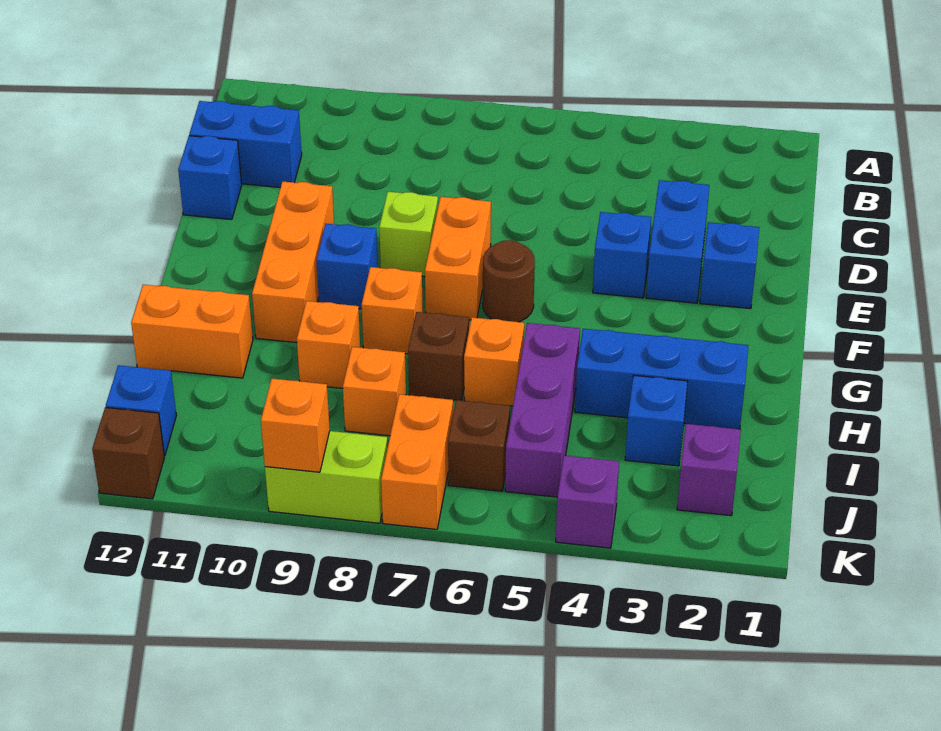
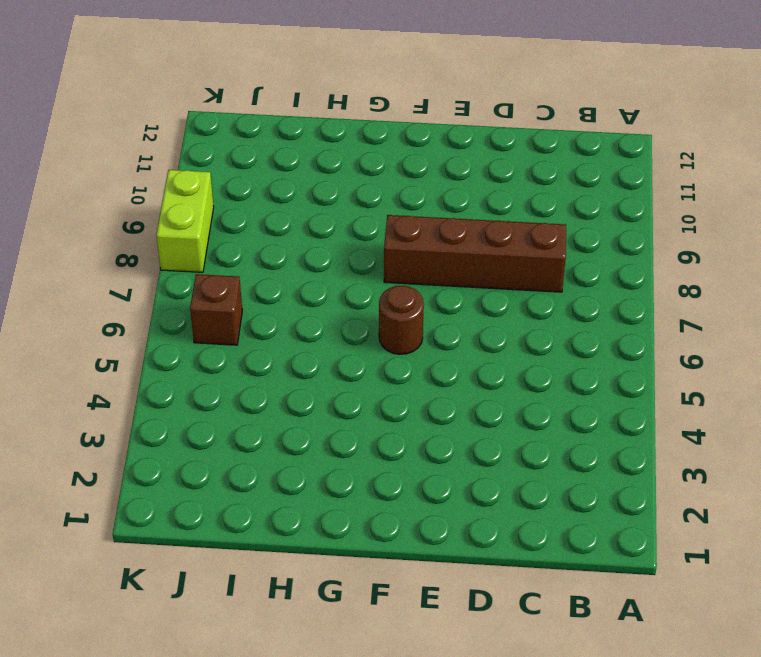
brown brick C8:F8 level 1 -> lime brick E8 level 1
none -> blue brick C11:C12 level 1
none -> blue brick D3:E3 level 1
none -> blue brick D12 level 1

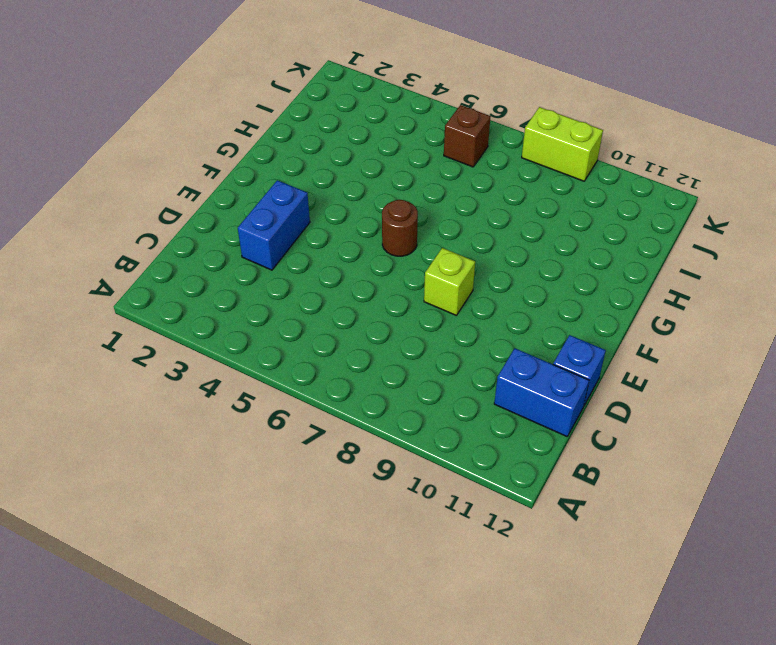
none -> blue brick E2 level 1
none -> blue brick E4 level 1
none -> orange brick E7:F7 level 1

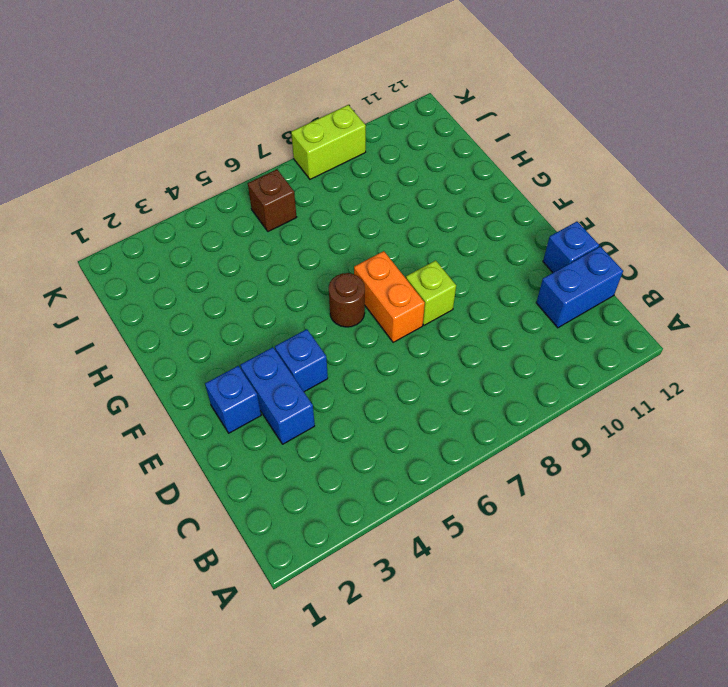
none -> orange brick E10:G10 level 1
none -> blue brick F9 level 1
none -> orange brick G8 level 1

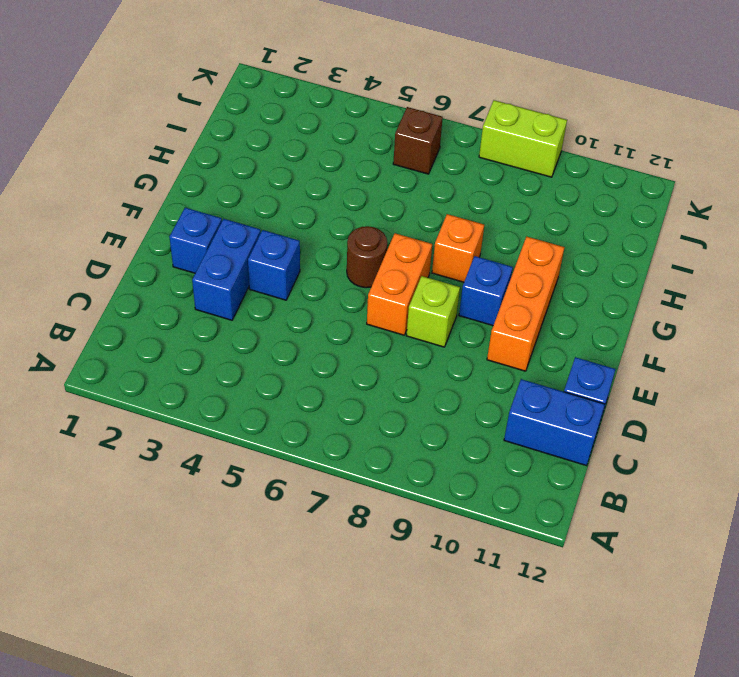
none -> blue brick H2:H4 level 1
none -> purple brick H5:J5 level 1
none -> orange brick H6 level 1

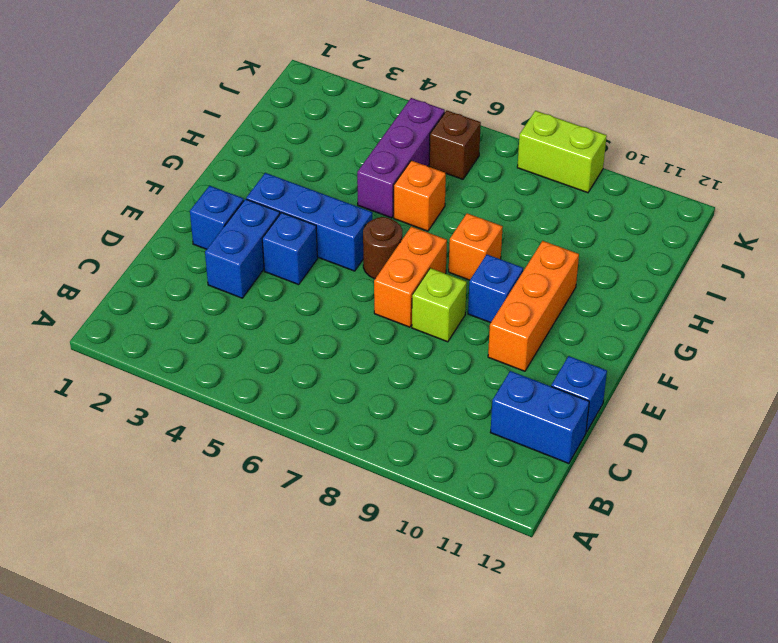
blue brick F3:F5 level 1 -> blue brick H2:H4 level 1
none -> brown brick H7 level 1
none -> orange brick H9 level 1
none -> orange brick H11:H12 level 1

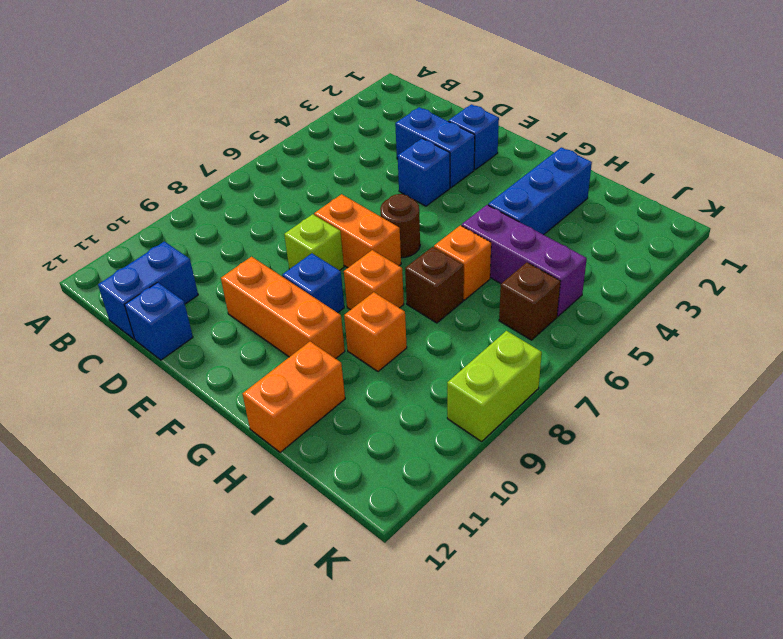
none -> blue brick I3 level 1
none -> orange brick I8 level 1
none -> purple brick J2 level 1

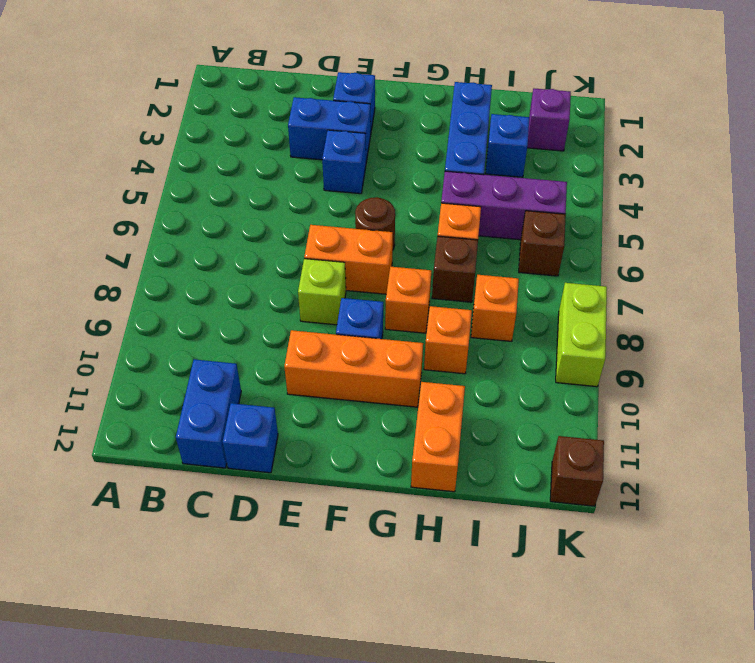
none -> orange brick J7:K7 level 1
none -> blue brick J12 level 1
none -> purple brick K4 level 1

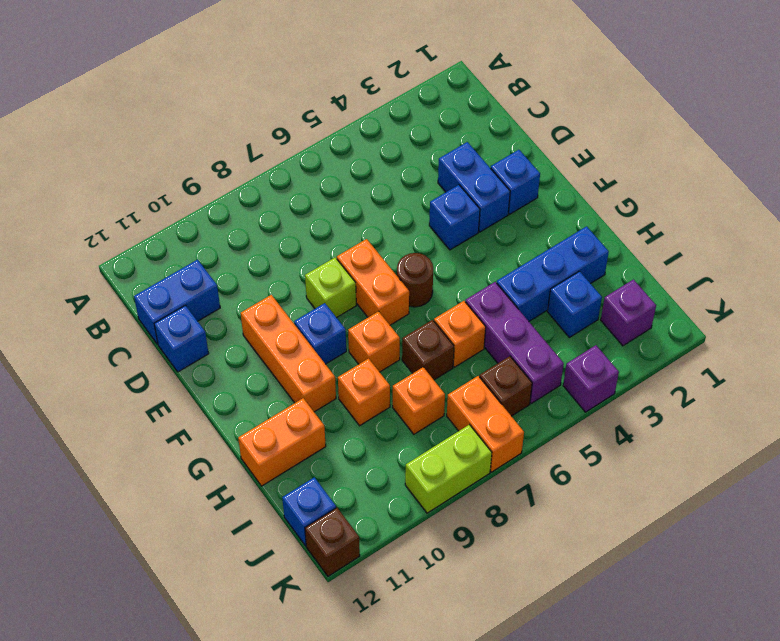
none -> orange brick K9 level 2

